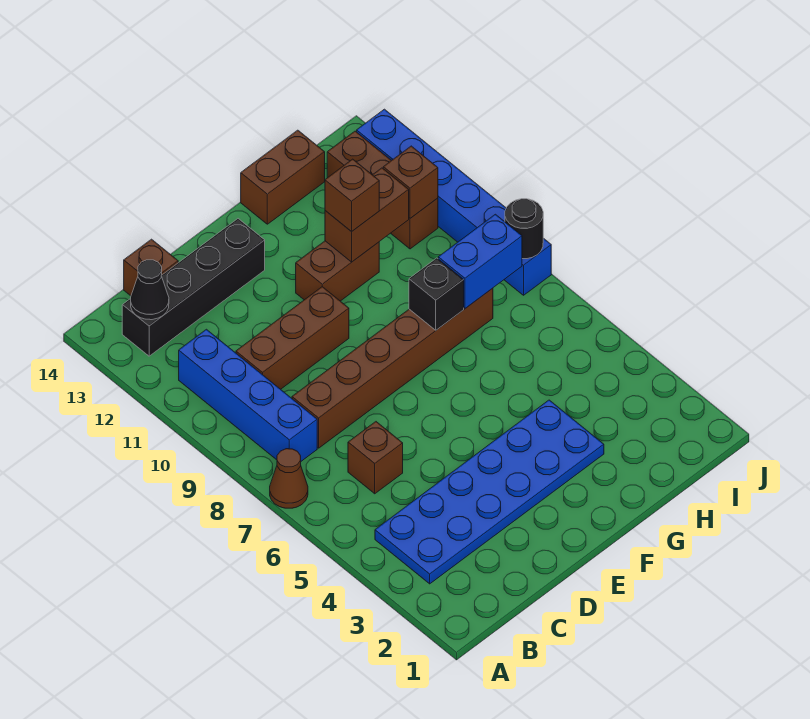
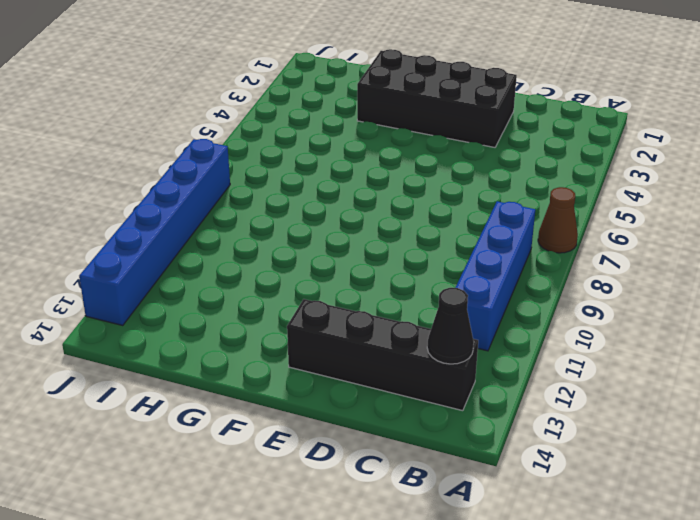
black brick D2:G3 level 1 -> blue plate B3:G4 level 1
none -> brown brick C6 level 1
none -> brown brick C8:H8 level 1
none -> brown brick C10:E10 level 1

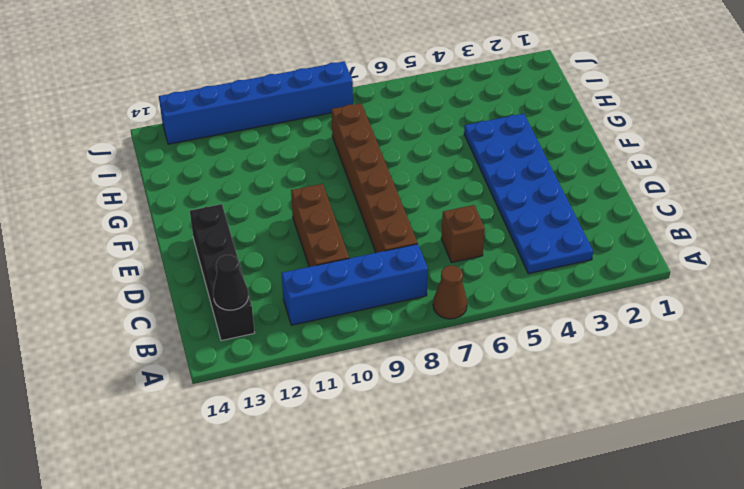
none -> brown brick C14 level 1
none -> brown brick F11:G11 level 1
none -> brown brick G14:H14 level 1

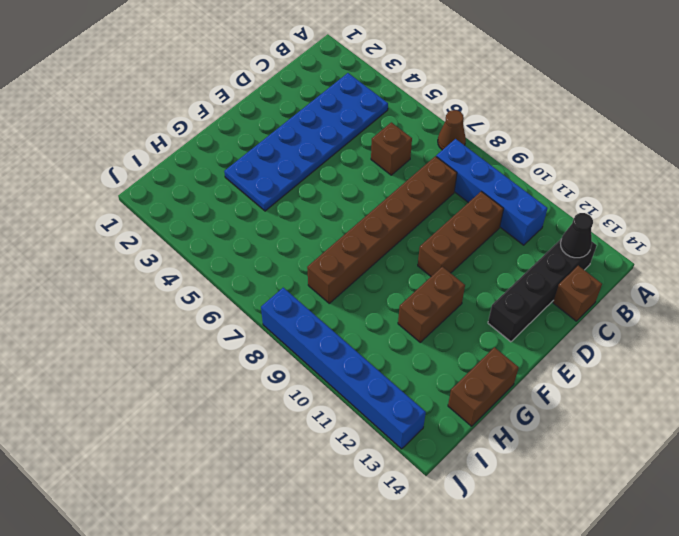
none -> brown brick I11:I13 level 1
none -> black brick G8 level 2
none -> brown brick G11:H11 level 2

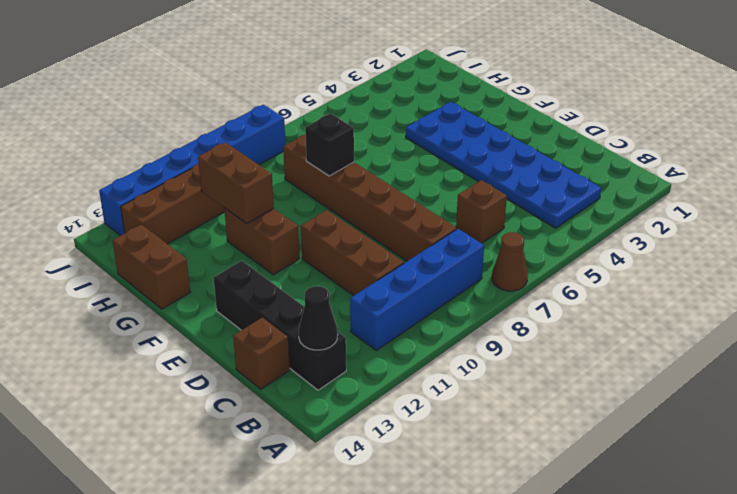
none -> blue brick H8:I8 level 2
none -> brown brick I11 level 2
none -> black round brick J8 level 2

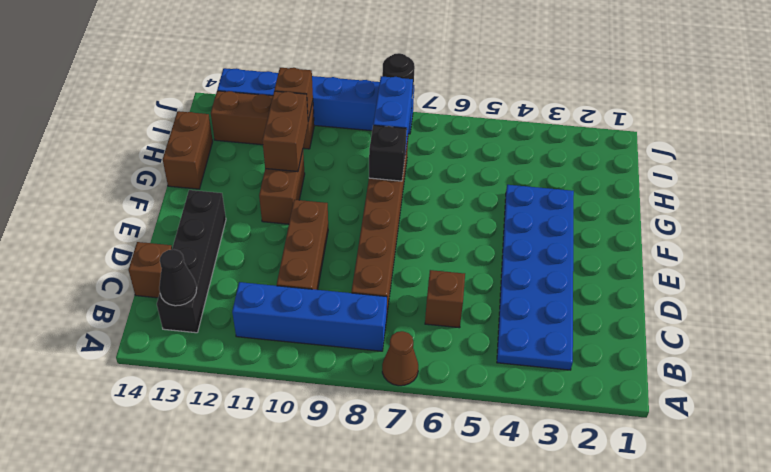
none -> brown brick G11 level 3

